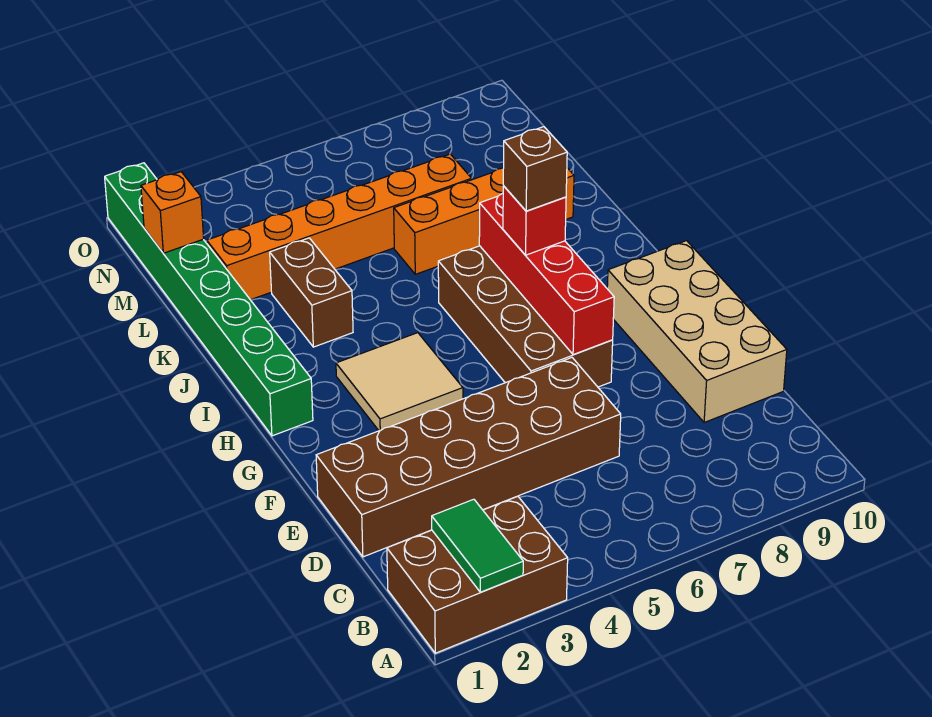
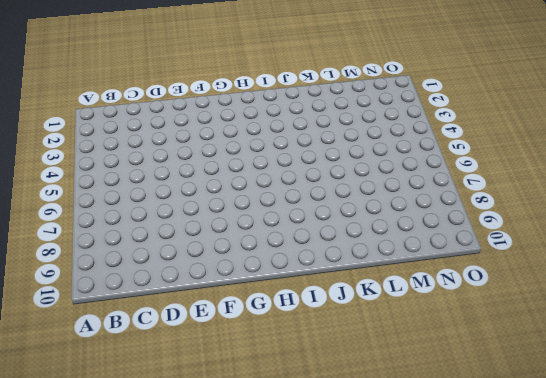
none -> brown brick A1:B3 level 1
none -> brown brick D1:E6 level 1
none -> tan brick D9:G10 level 1

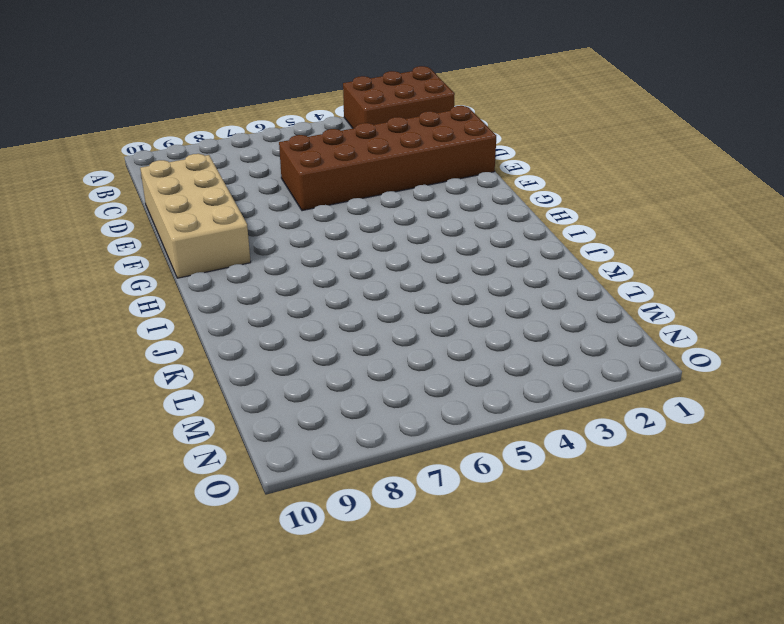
none -> brown brick F6:I7 level 1
none -> tan tile G3:H4 level 1
none -> green brick H1:O1 level 1

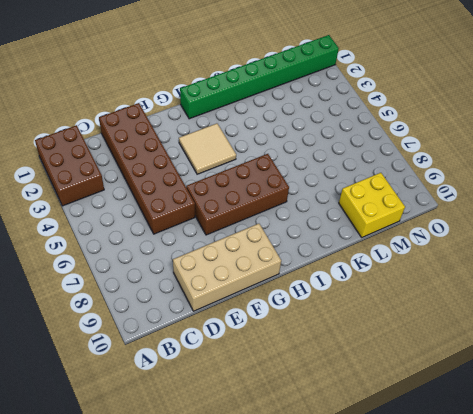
yellow brick L9:M10 level 1 -> none
none -> brown brick J3:K3 level 1
none -> orange brick K6:K9 level 1
none -> orange brick L2:L7 level 1

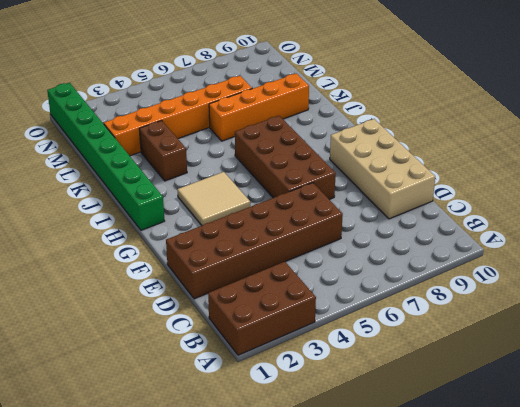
none -> green tile A2:B2 level 2
none -> red brick F7:I7 level 2
none -> orange brick M1 level 2

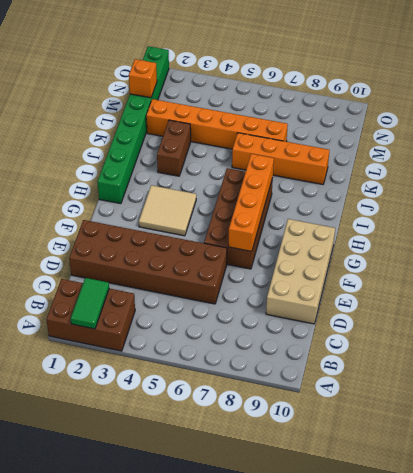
orange brick F7:I7 level 2 -> red brick F7:I7 level 2
none -> red brick H7 level 3
none -> brown brick H7 level 4

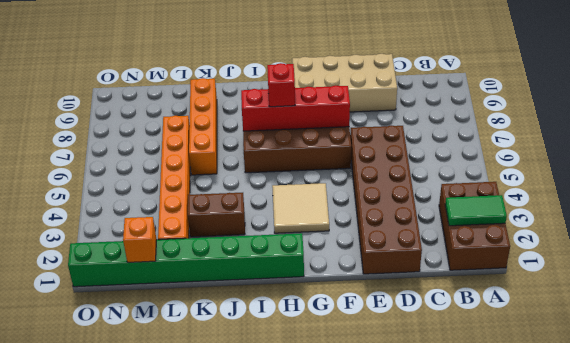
none -> brown brick H7 level 4

